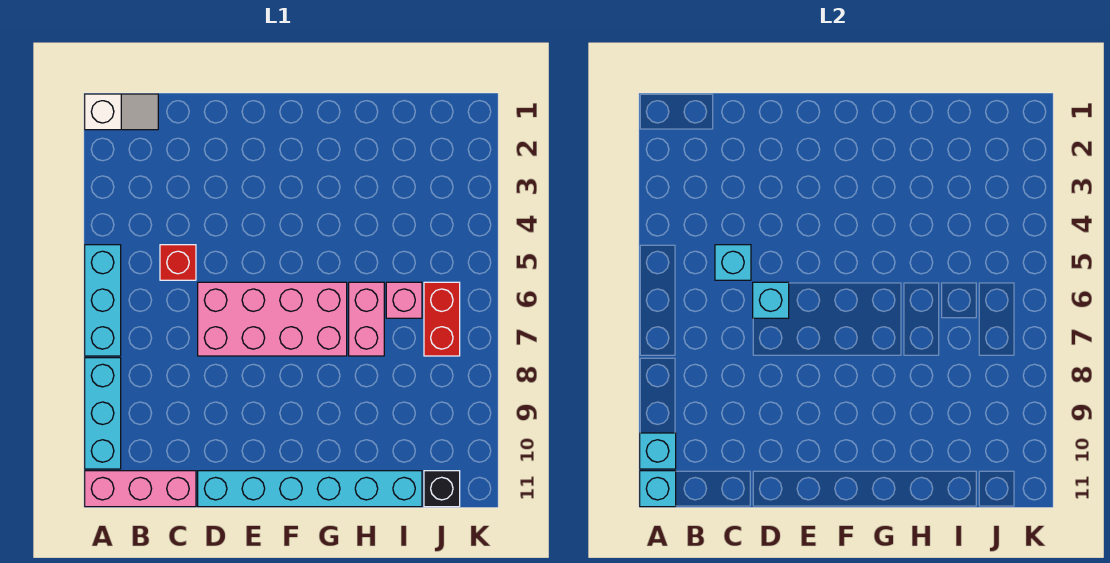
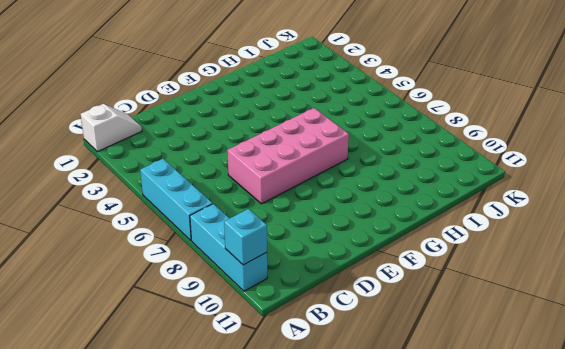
none -> pink brick A11:C11 level 1
none -> red brick C5 level 1
none -> cyan brick D11:I11 level 1

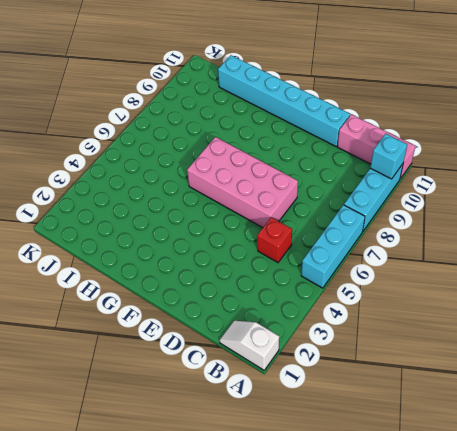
none -> pink brick H6:H7 level 1
none -> pink brick I6 level 1
none -> red brick J6:J7 level 1

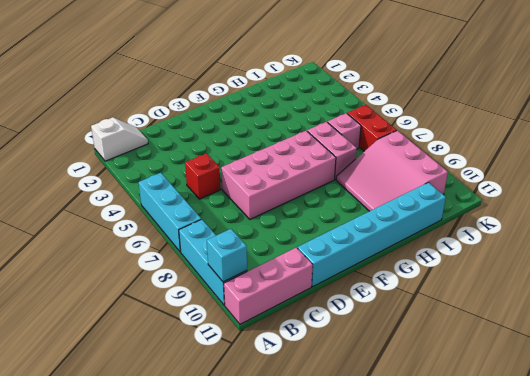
pink slope H8:J10 level 1 top J -> none
none -> black brick J11 level 1
none -> cyan brick A11 level 2
none -> cyan brick C5 level 2

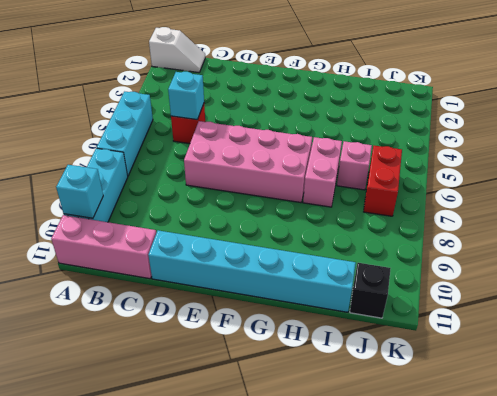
none -> cyan brick A11 level 2
none -> cyan brick D6 level 2

